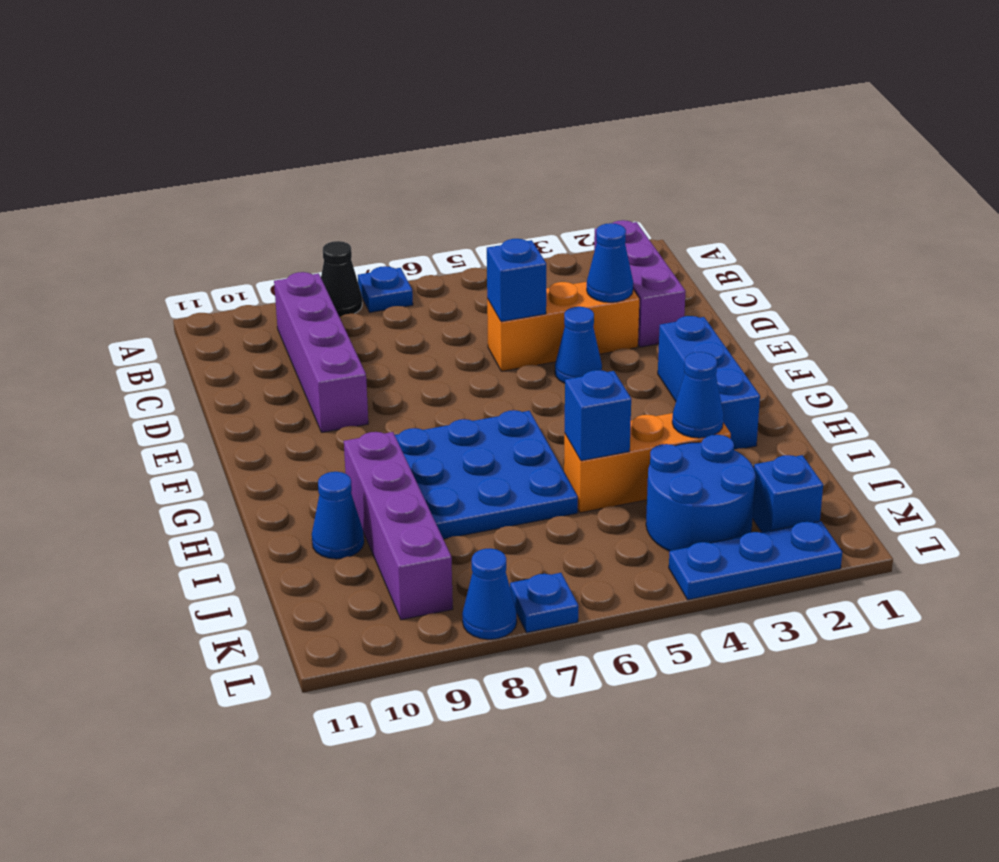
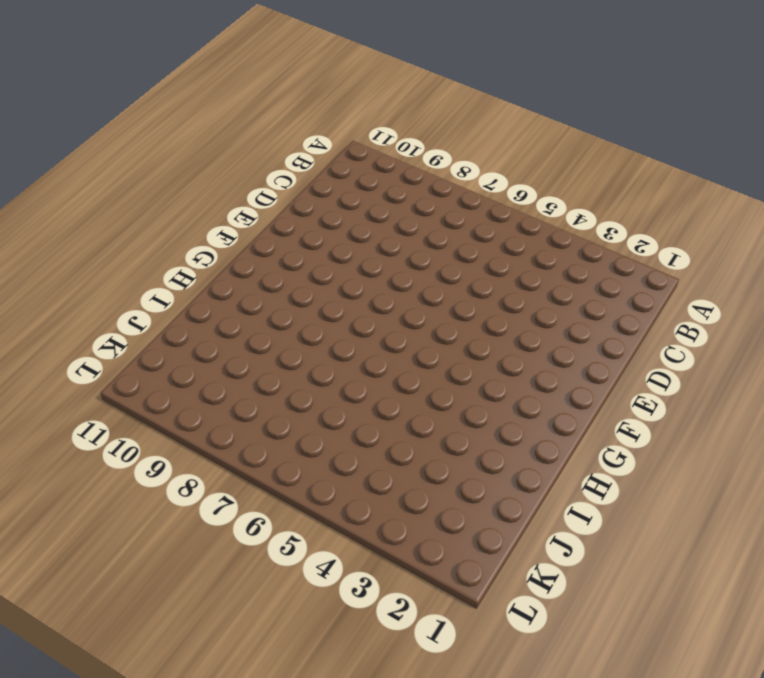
none -> blue plate A7 level 1
none -> black cone A8 level 1
none -> purple brick B2:D2 level 1

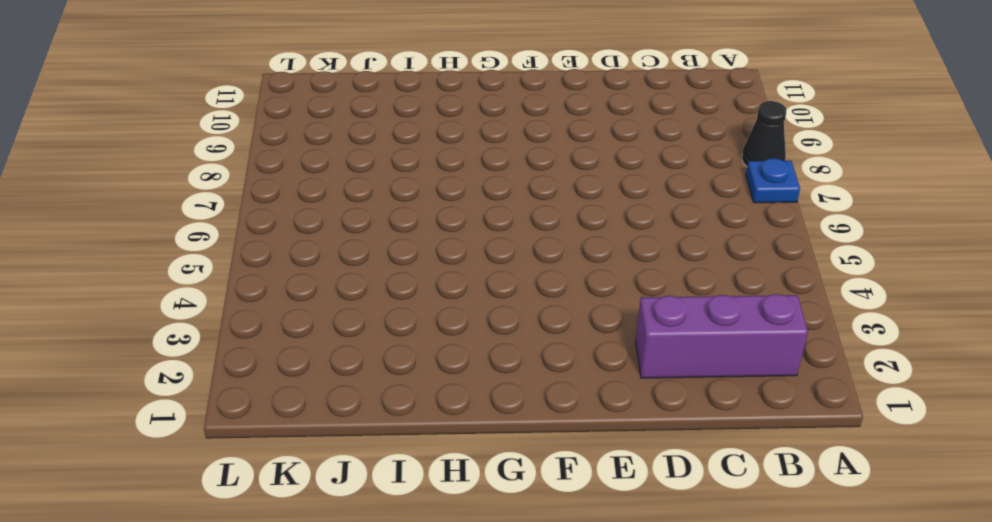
none -> purple brick B9:E9 level 1
none -> orange brick D3:D5 level 1
none -> blue cone E4 level 1

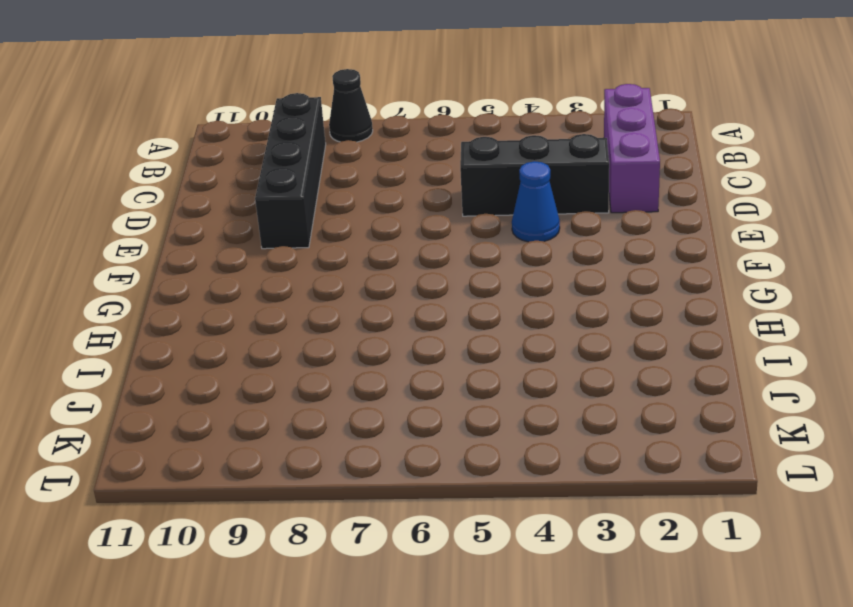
black brick B9:E9 level 1 -> purple brick B9:E9 level 1
black brick D3:D5 level 1 -> orange brick D3:D5 level 1
none -> blue plate A7 level 1
none -> blue brick F2:H2 level 1
none -> blue plate G6:I8 level 1

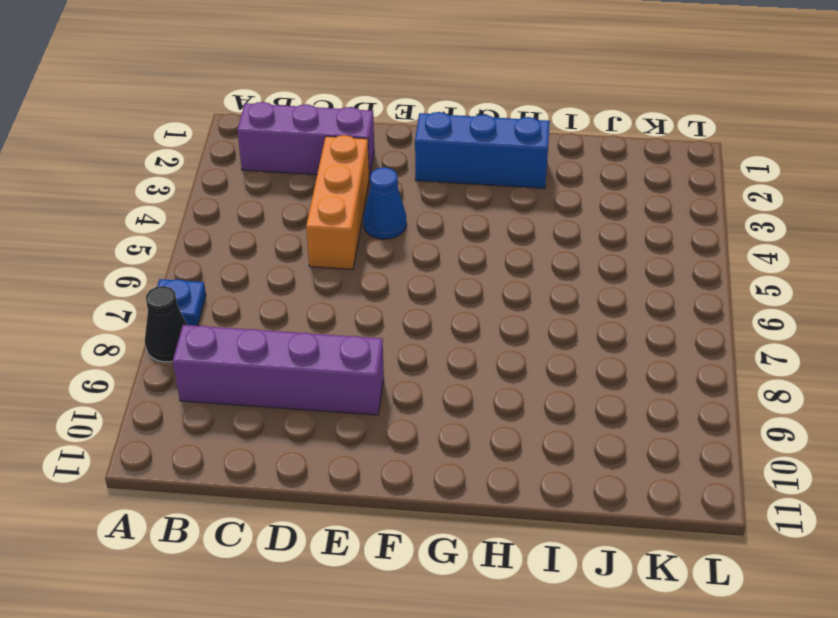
none -> blue plate G6:I8 level 1
none -> purple brick H9:K9 level 1
none -> orange brick I3:I5 level 1

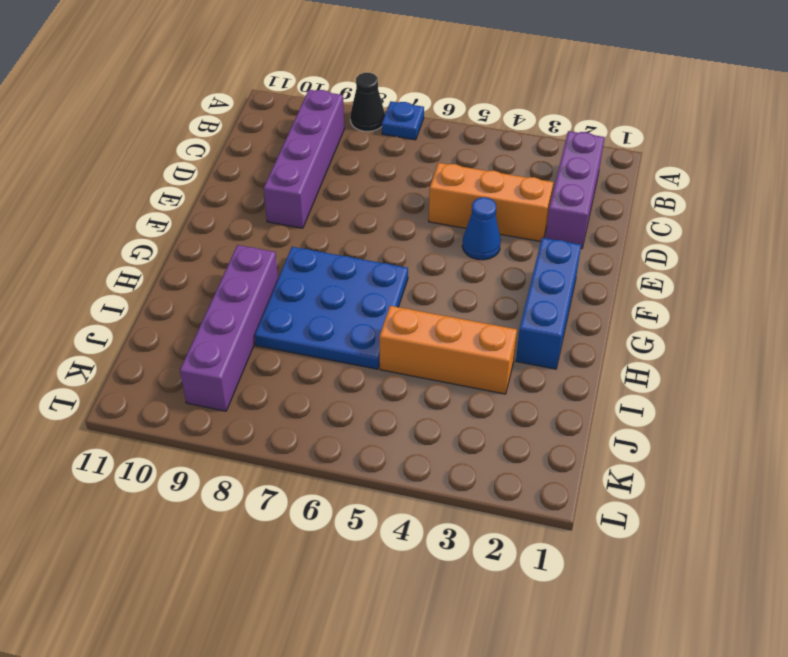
none -> blue cone I10 level 1
none -> blue round brick J3:K4 level 1
none -> blue brick K2 level 1

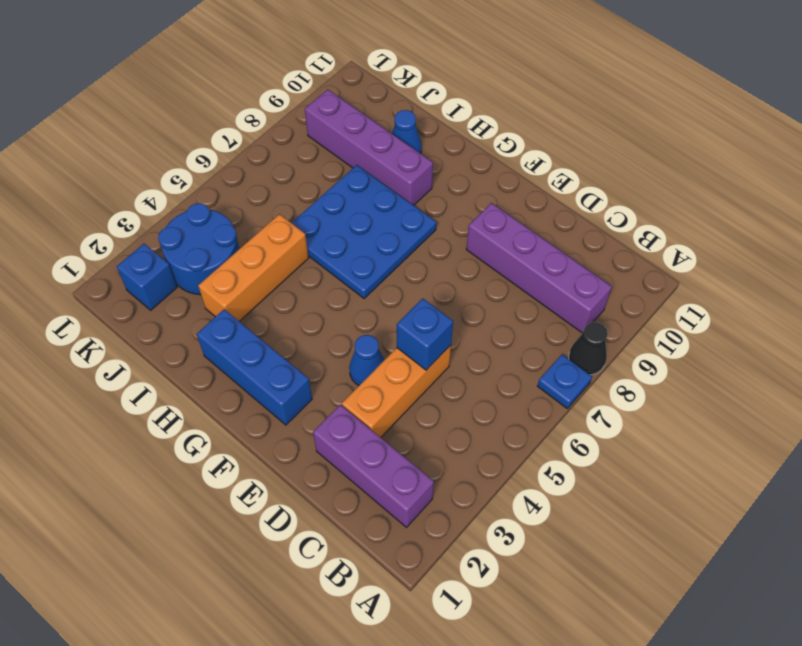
none -> blue plate L2:L4 level 1
none -> blue plate L7 level 1
none -> blue cone L8 level 1

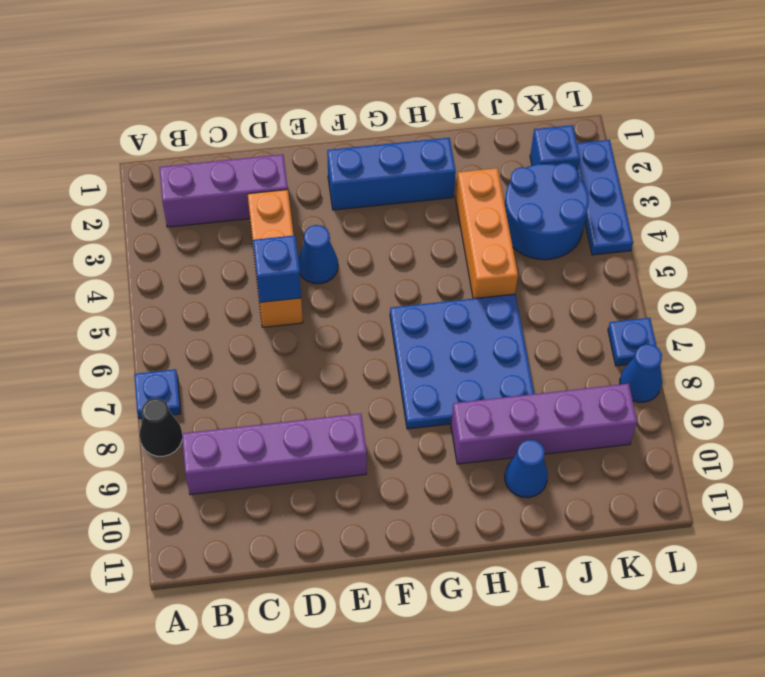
none -> blue cone D3 level 2
none -> blue cone I3 level 2
none -> blue brick I5 level 2

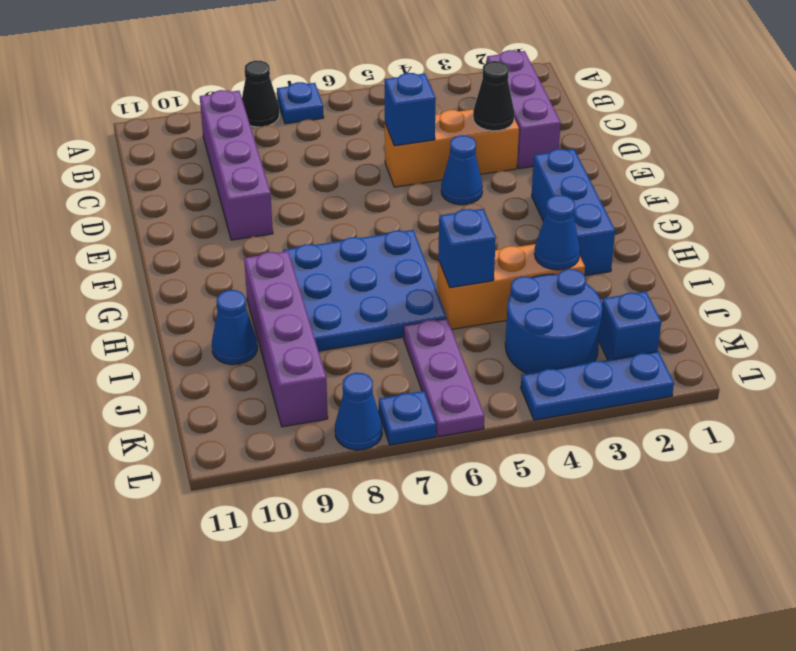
black cone D3 level 2 -> blue cone D3 level 2
purple plate J6:L6 level 1 -> none

